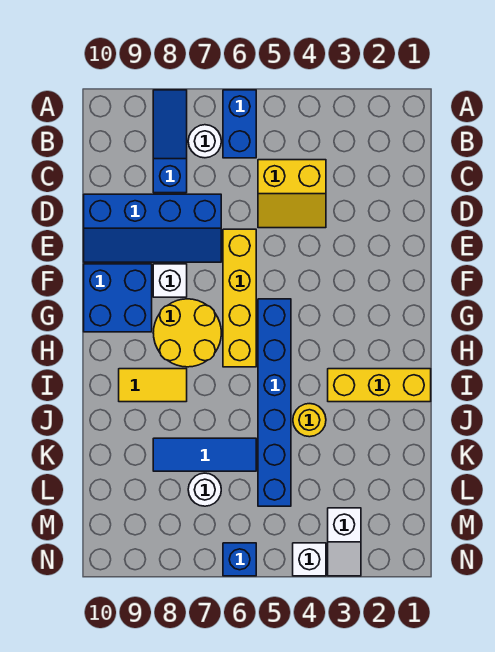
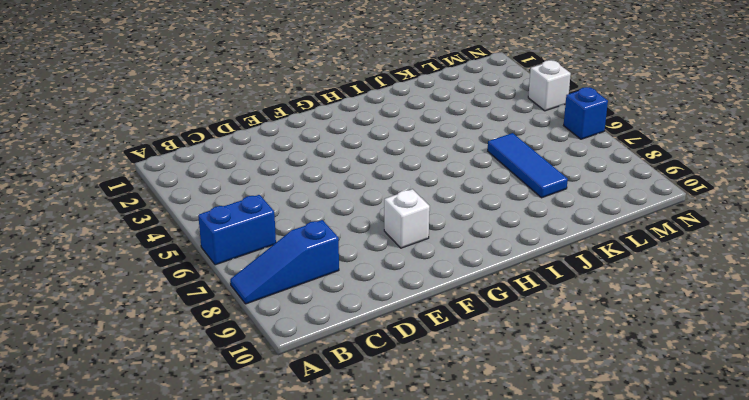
none -> white round brick B7 level 1
none -> yellow slope C4:D5 level 1 top C
none -> blue slope D7:E10 level 1 top D

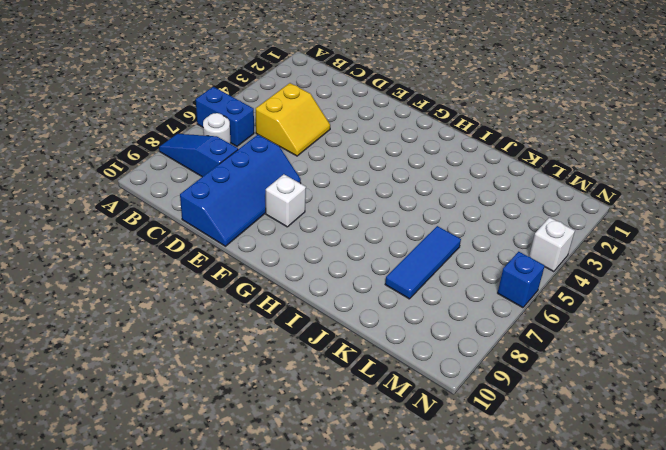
none -> yellow brick E6:H6 level 1
none -> blue brick F9:G10 level 1
none -> blue brick G5:L5 level 1

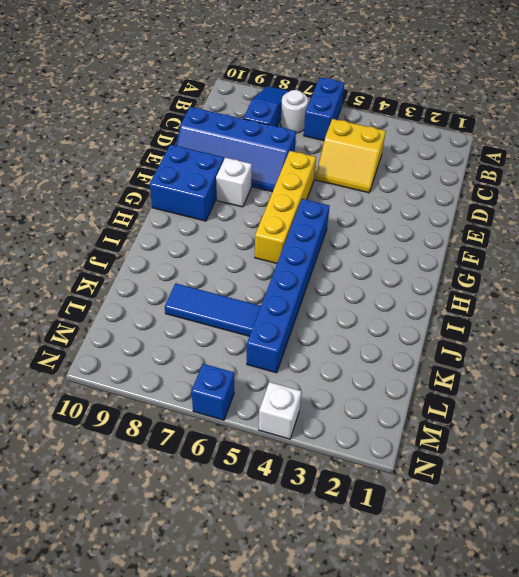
none -> yellow round brick G7:H8 level 1
none -> yellow brick I1:I3 level 1
none -> yellow tile I8:I9 level 1

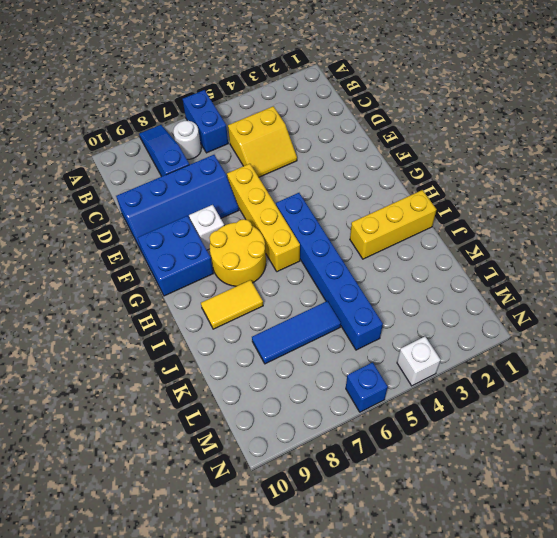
none -> yellow round brick J4 level 1
none -> white round brick L7 level 1
none -> white slope M3:N3 level 1 top M

